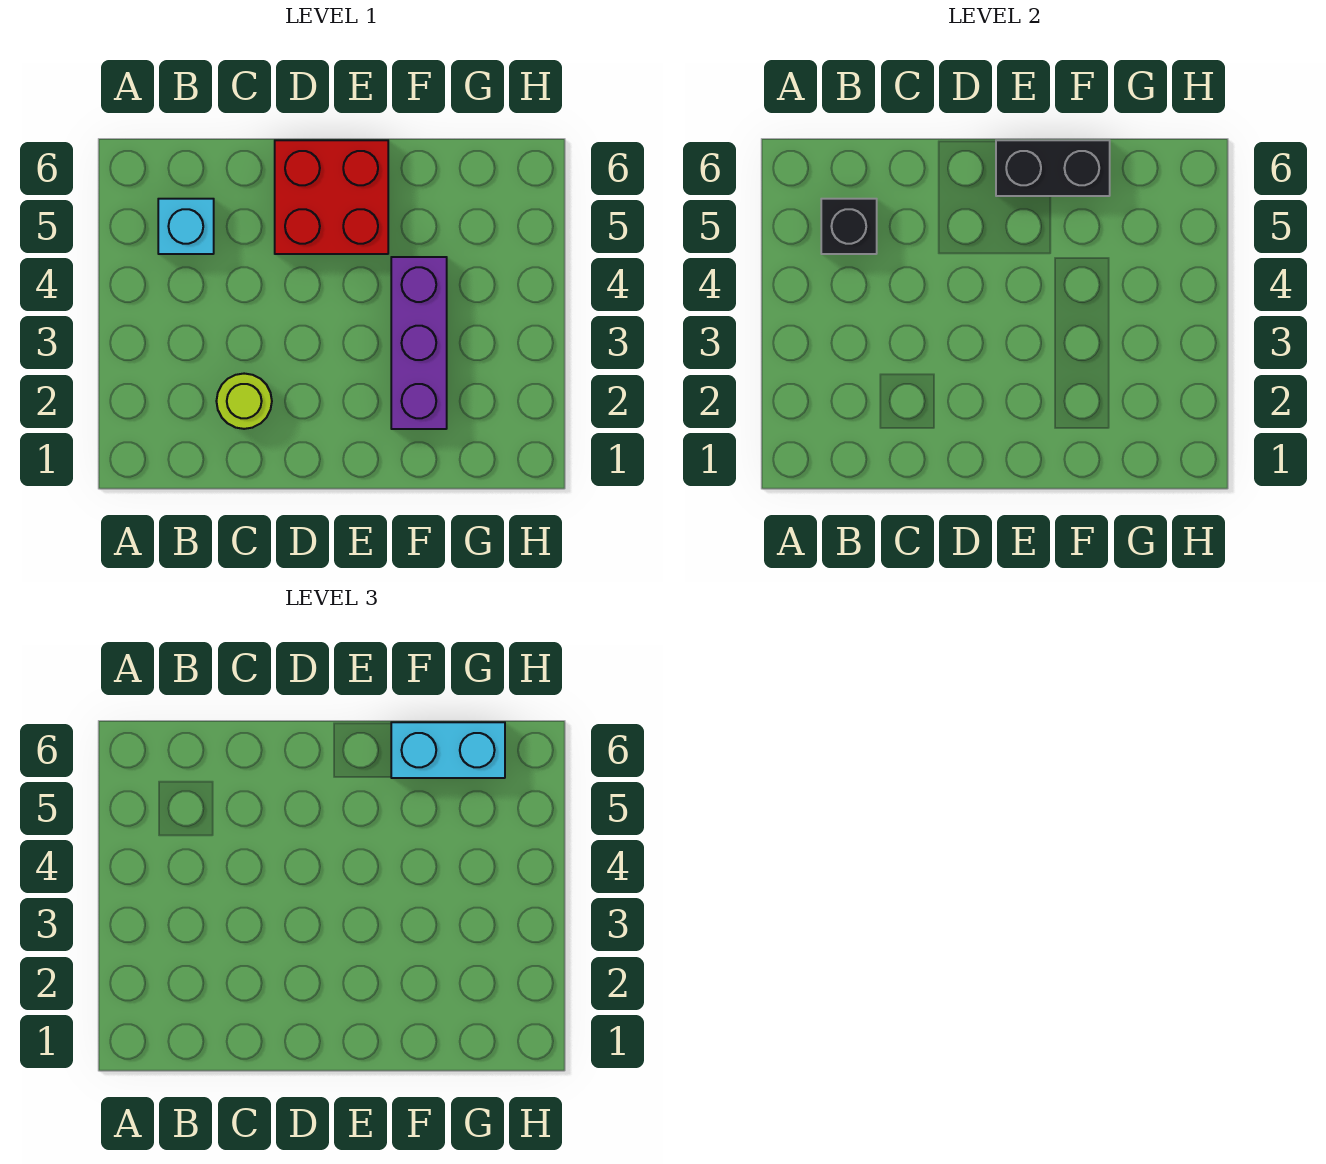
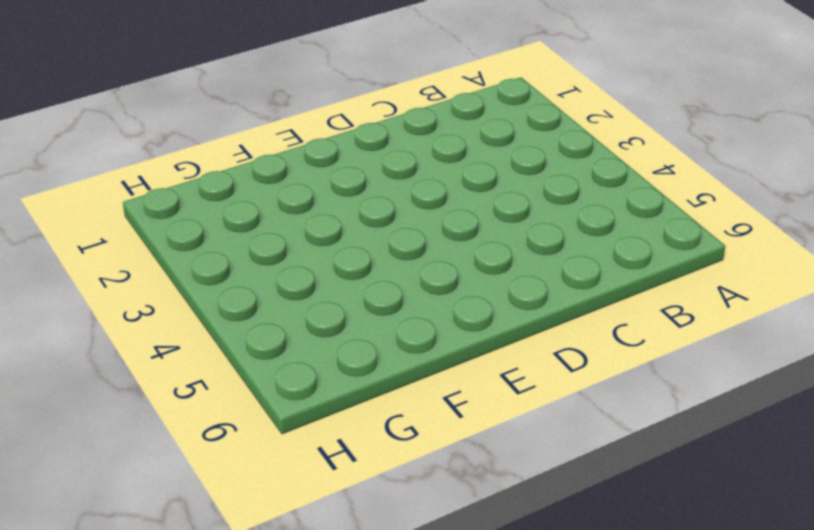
none -> cyan brick B5 level 1
none -> lime round brick C2 level 1

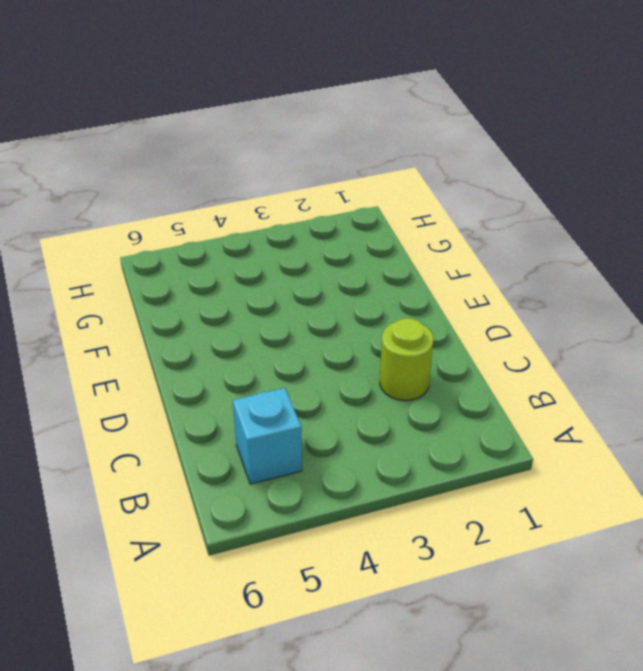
none -> red brick D5:E6 level 1
none -> purple brick F2:F4 level 1

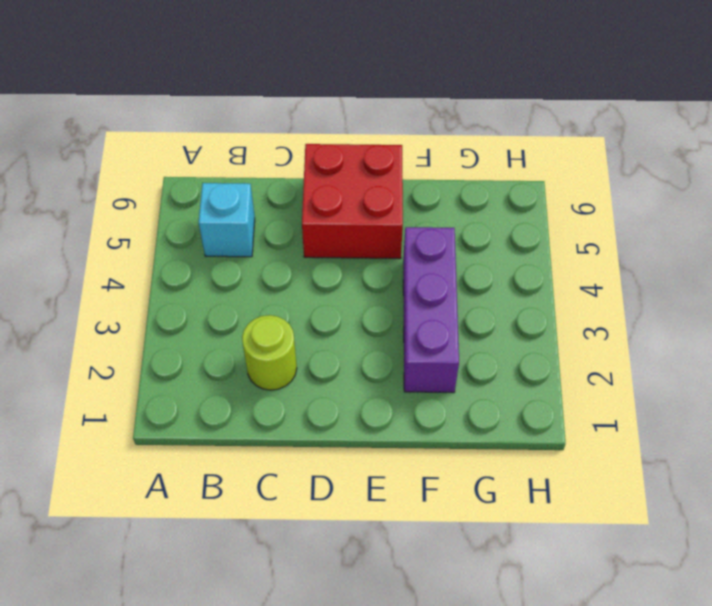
none -> black brick B5 level 2
none -> black brick E6:F6 level 2

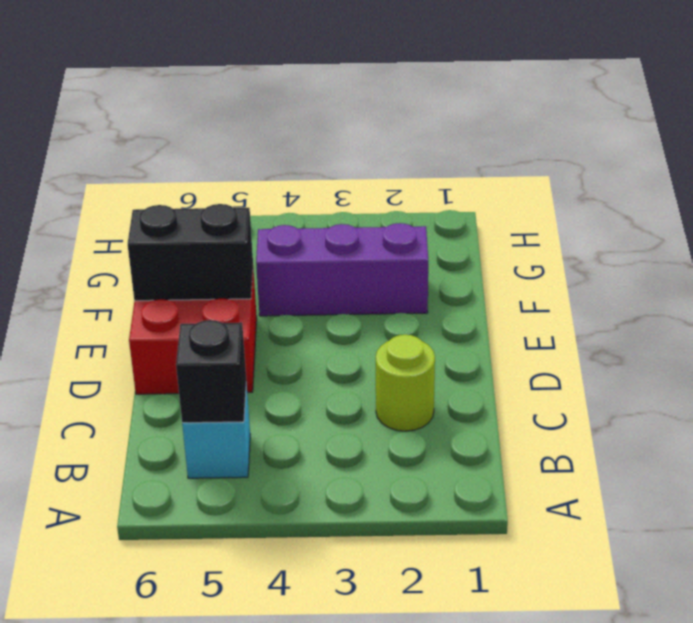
black brick E5:E6 level 2 -> black brick E6:F6 level 2
none -> cyan brick F6:G6 level 3

